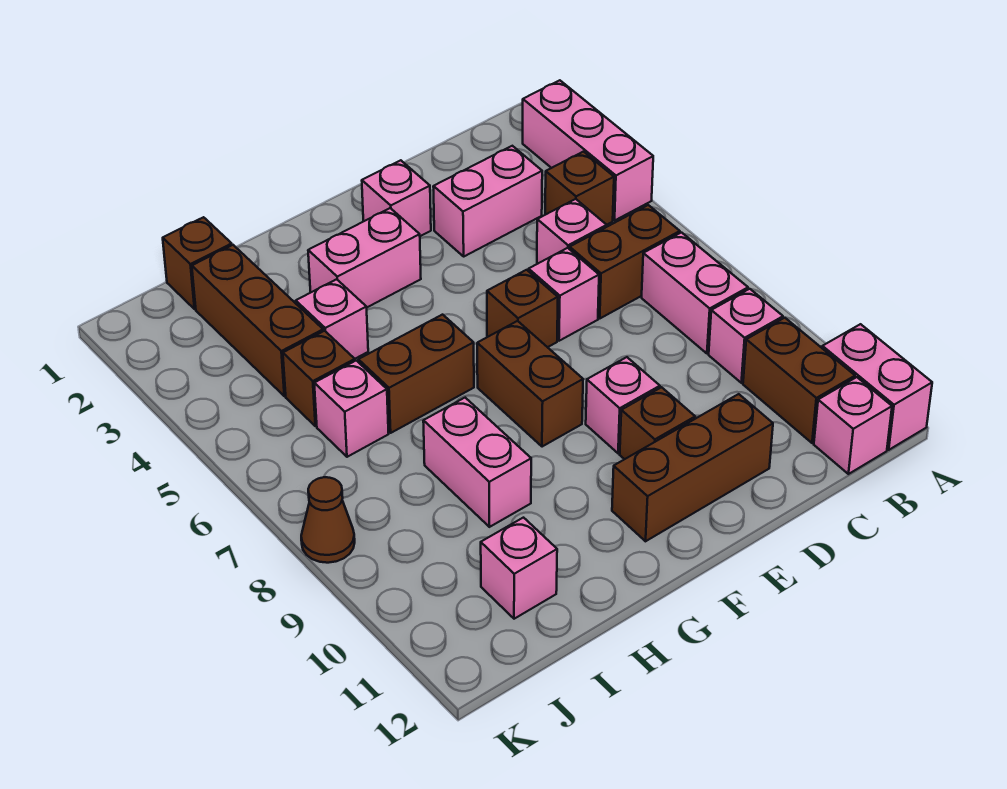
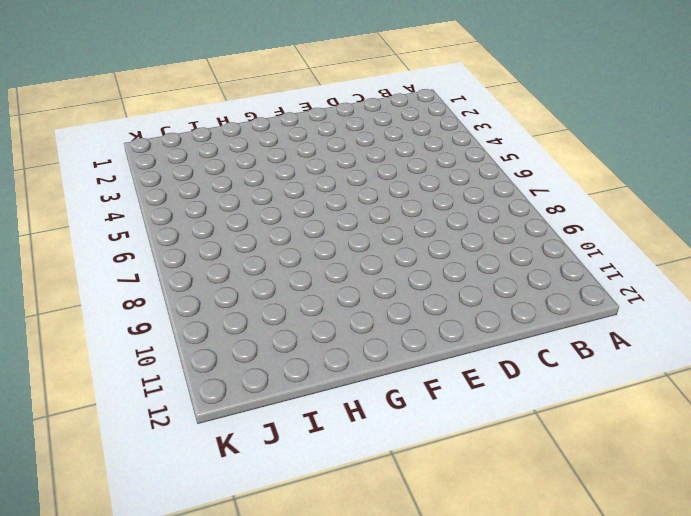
none -> pink brick A2:A4 level 1
none -> pink brick A11:A12 level 1
none -> brown brick B4 level 1

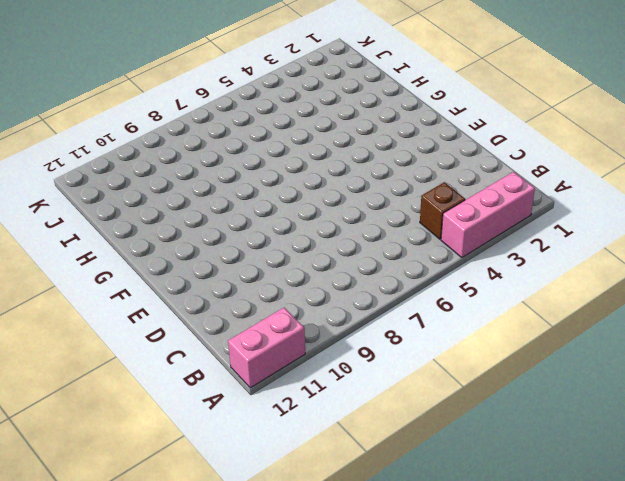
none -> brown brick B6:C6 level 1
none -> pink brick B7:B8 level 1
none -> pink brick B9 level 1

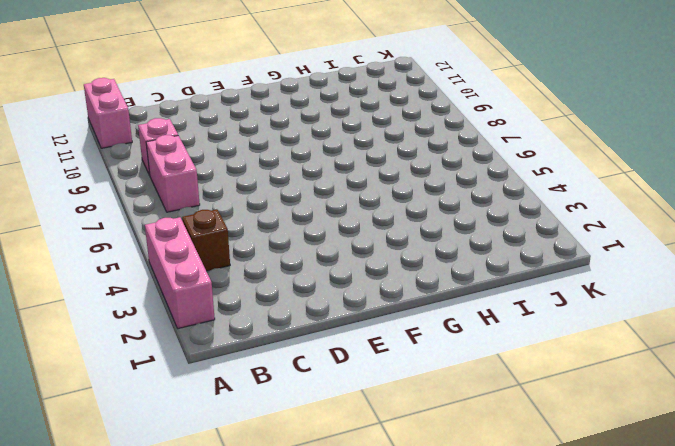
none -> brown brick B6:C6 level 1
none -> brown brick B10:B11 level 1
none -> pink brick B12 level 1

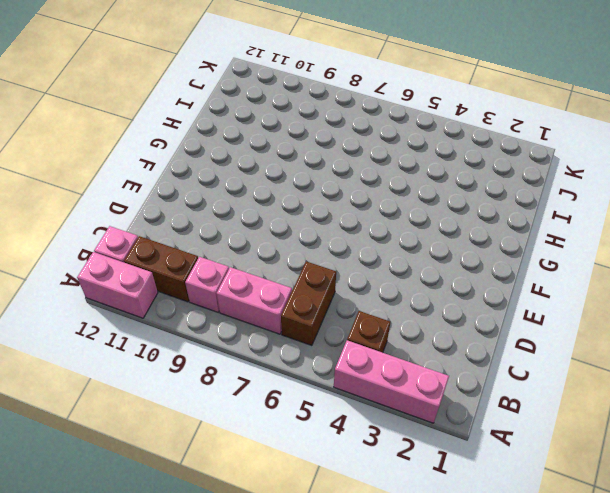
none -> pink brick C3:D3 level 1
none -> pink brick C5 level 1
none -> pink brick D6 level 1

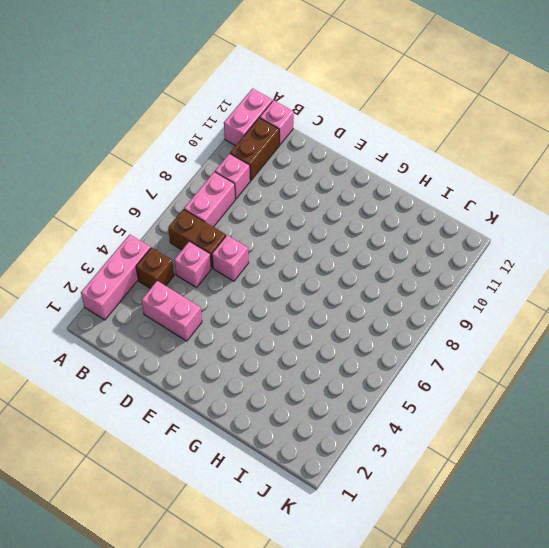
none -> brown brick D11:F11 level 1
none -> pink brick E2 level 1
none -> brown brick E6 level 1

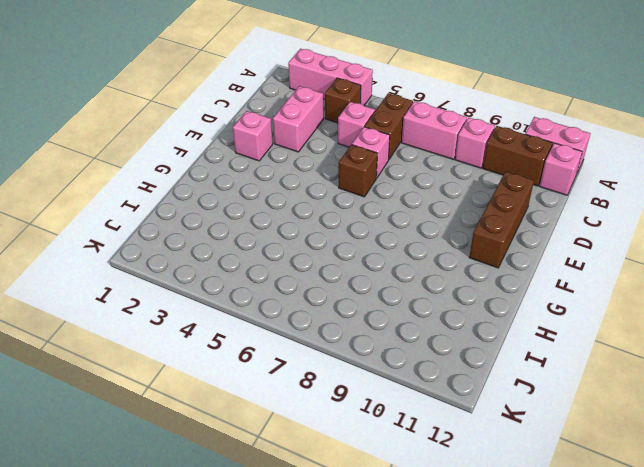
none -> pink brick E9 level 1
none -> brown brick E10 level 1
none -> pink brick F3:G3 level 1

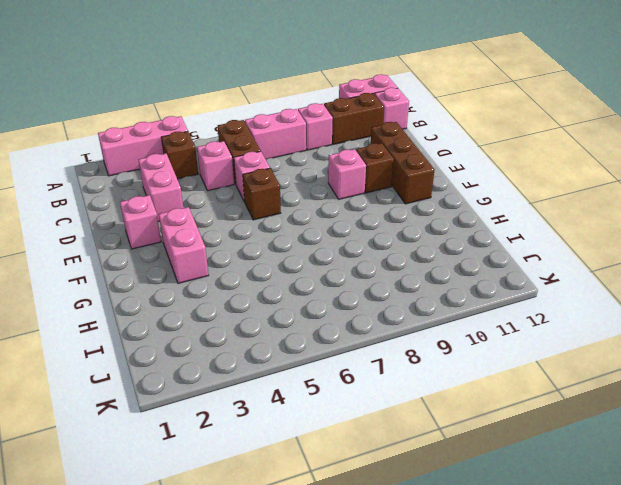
none -> brown brick F7:F8 level 1
none -> brown brick G6:H6 level 1
none -> pink brick H4 level 1

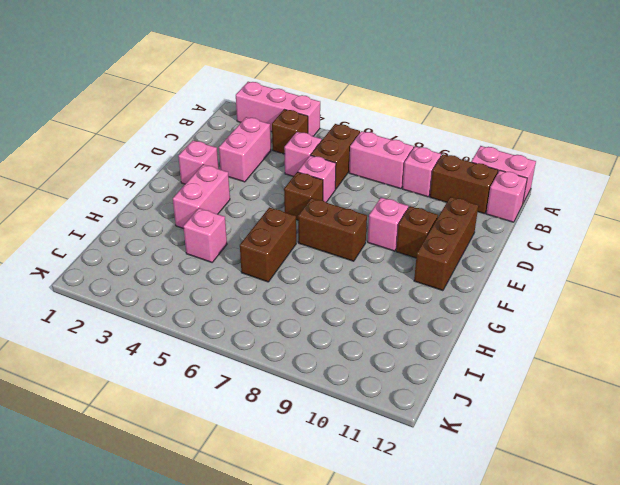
none -> pink brick H8:H9 level 1
none -> brown brick I1 level 1
none -> brown brick I2:I4 level 1

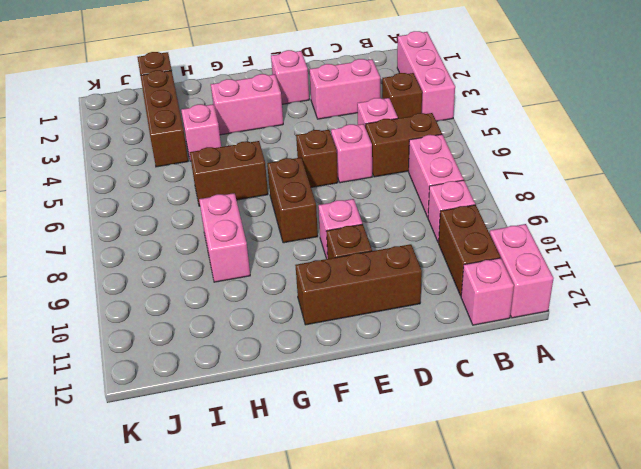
none -> brown brick I5 level 1
none -> pink brick I6 level 1
none -> pink brick I11 level 1

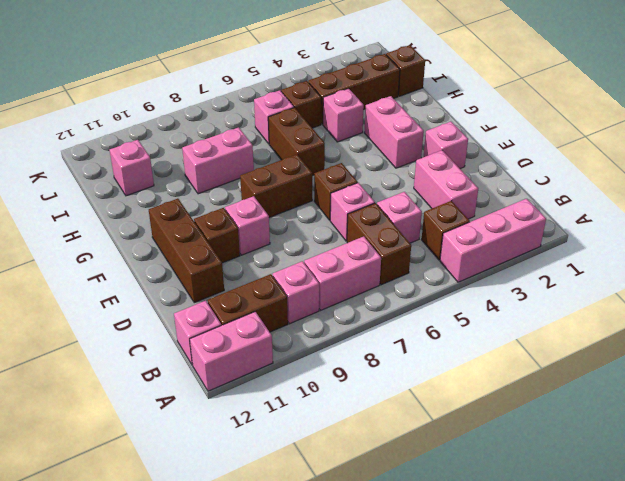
none -> brown cone K8 level 1

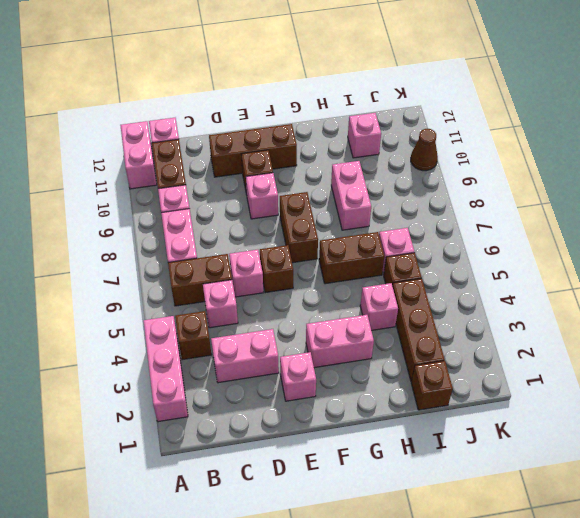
brown cone K10 level 1 -> brown cone K8 level 1

